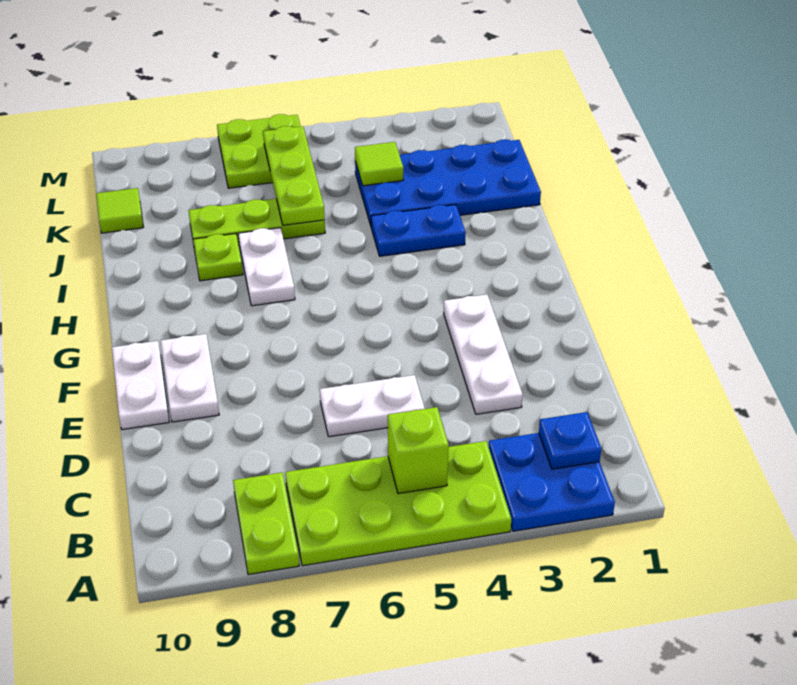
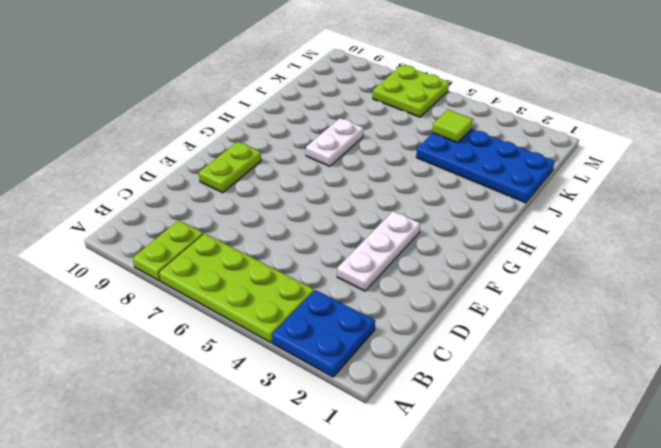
lime plate E9:F9 level 1 -> white plate E9:F9 level 1
none -> white plate D5:D6 level 1
none -> white plate E10:F10 level 1
none -> blue plate I3:I4 level 1

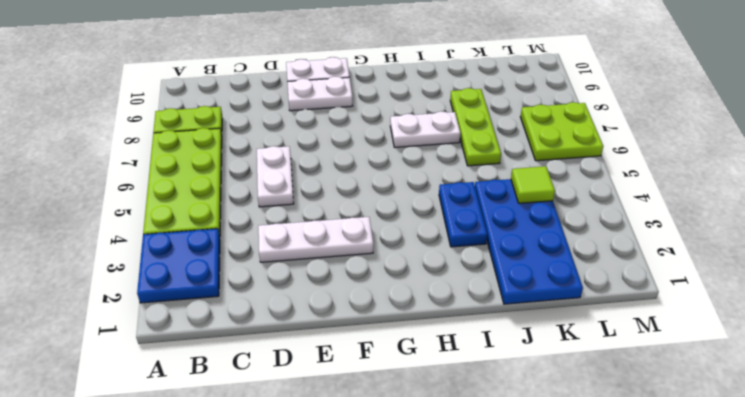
none -> lime plate I8 level 1
none -> lime tile K10 level 1
none -> blue plate B2 level 2

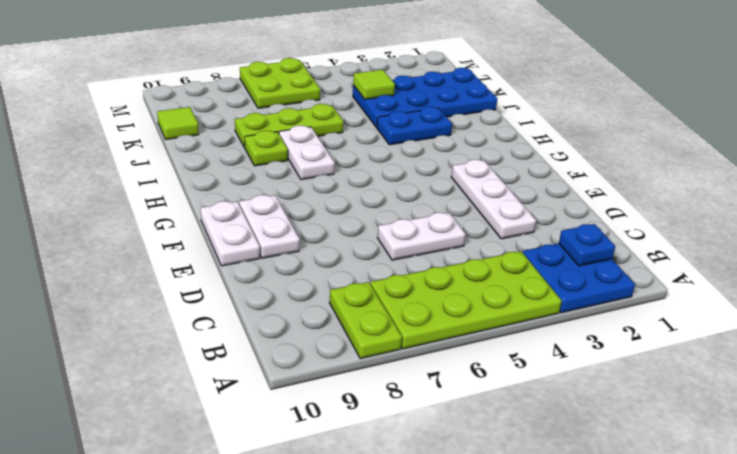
none -> lime brick B5 level 2
none -> lime plate J6:L6 level 2

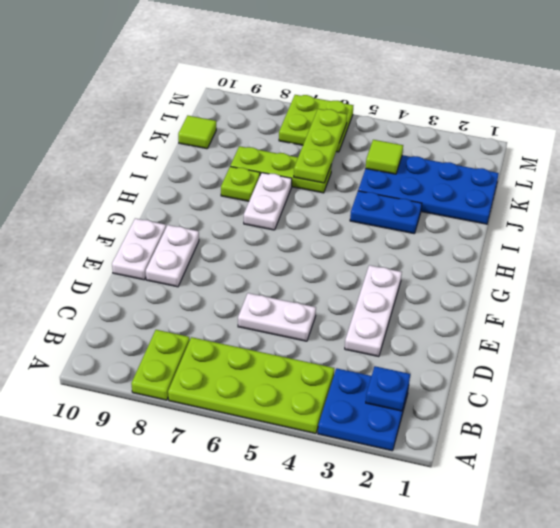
none -> lime brick B5 level 2

